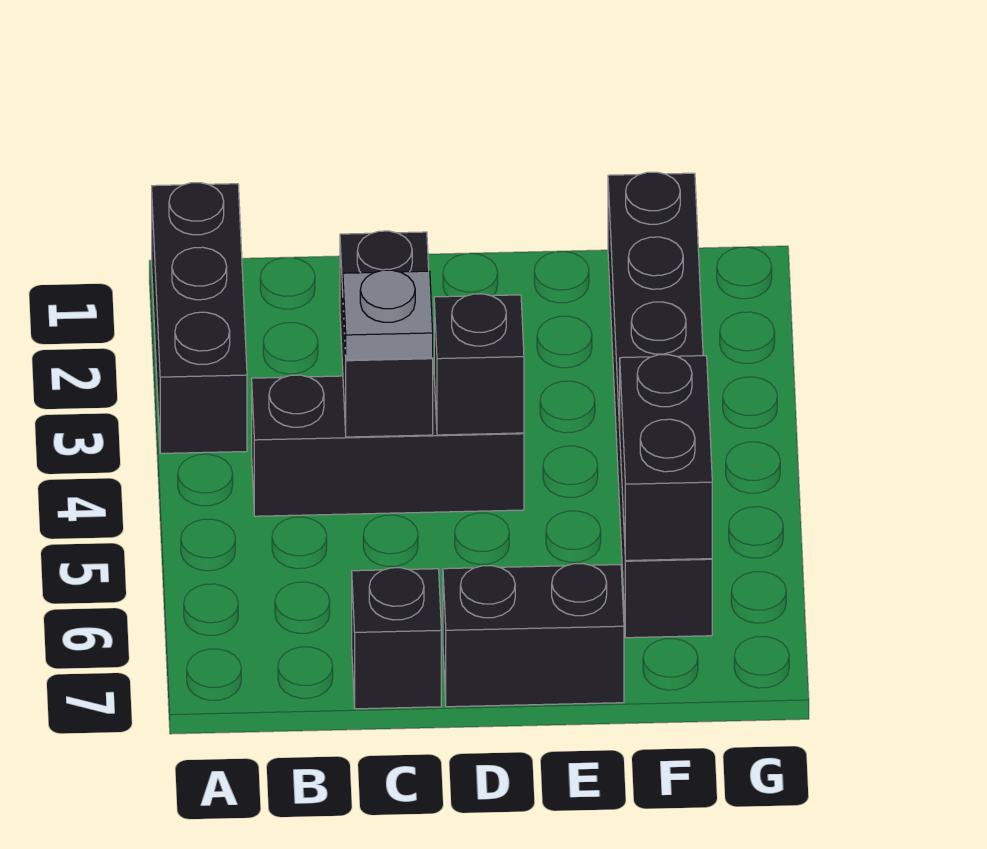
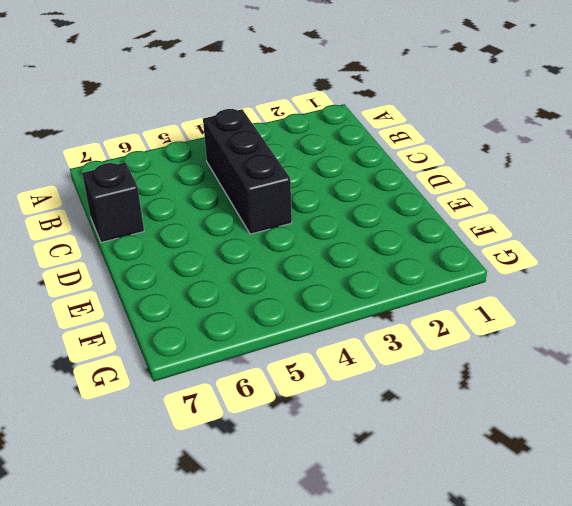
none -> black brick A1:A3 level 1
none -> black brick D7:E7 level 1

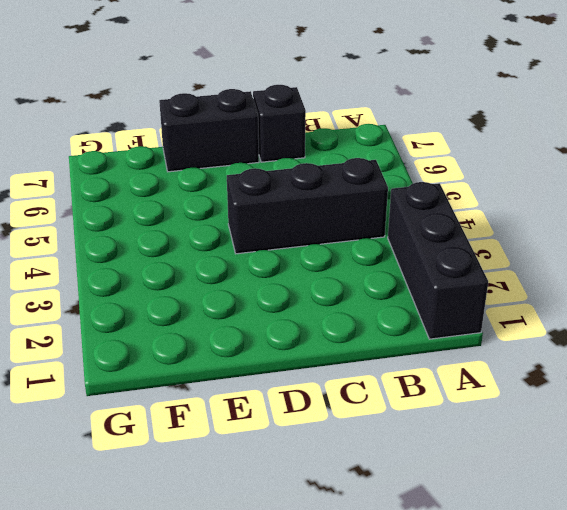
none -> black brick F1:F6 level 1
none -> black brick C3:C4 level 2

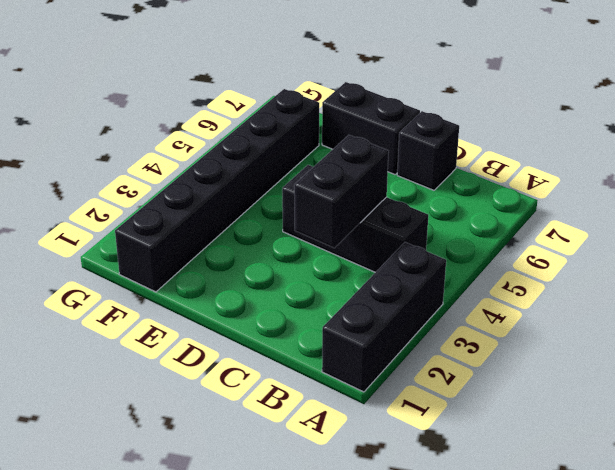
none -> black brick D4 level 2
none -> black brick F5:F6 level 2

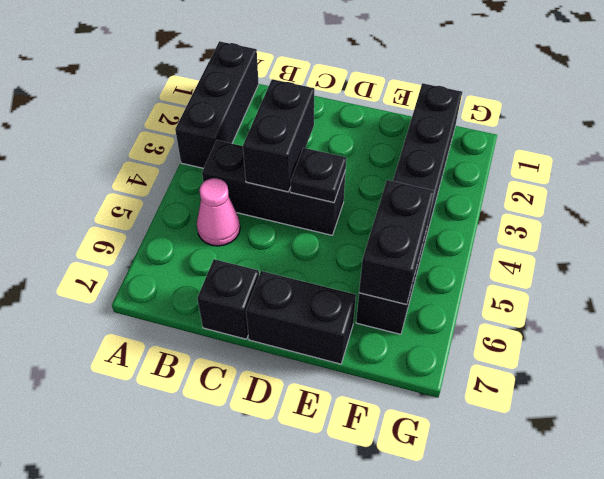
pink cone B5 level 1 -> none
black plate D4 level 2 -> black brick D4 level 2
none -> grey plate C4 level 3

